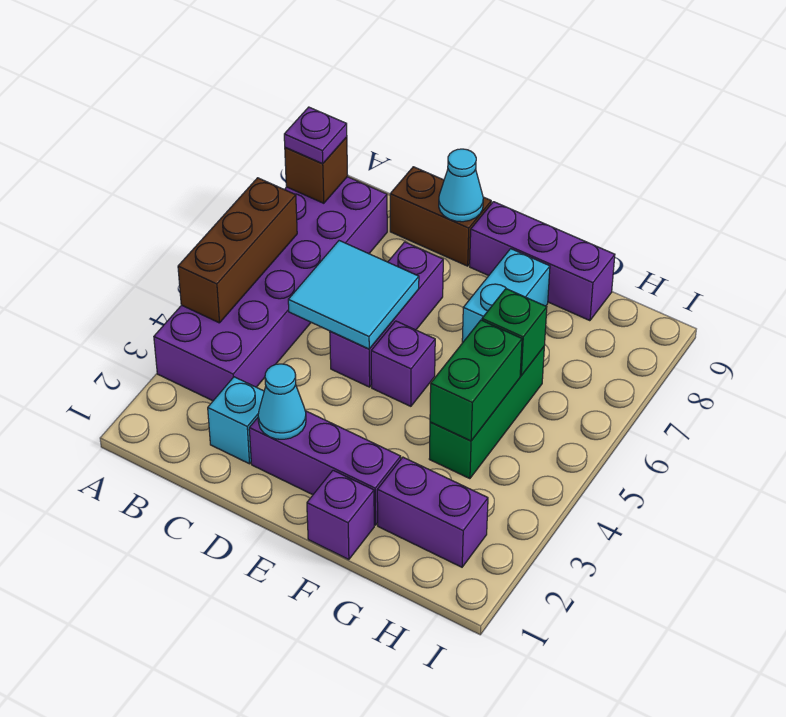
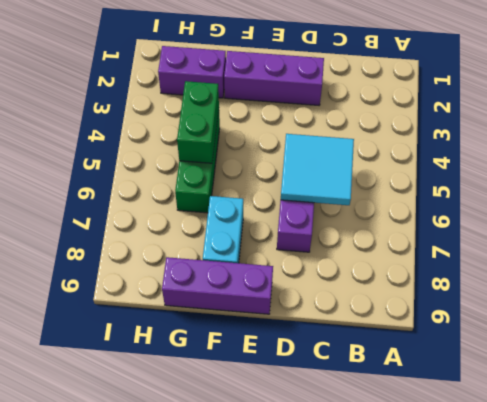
none -> purple brick A3:B8 level 1
none -> cyan brick C2 level 1
none -> brown brick C9:D9 level 1

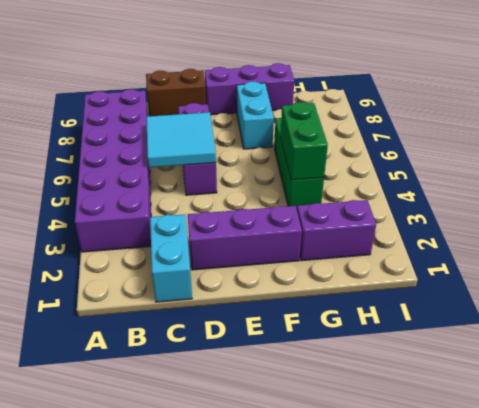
cyan brick C1:C2 level 1 -> cyan brick C2 level 1
none -> purple brick E5 level 1
none -> purple brick F1 level 1
none -> brown brick A4:A6 level 2

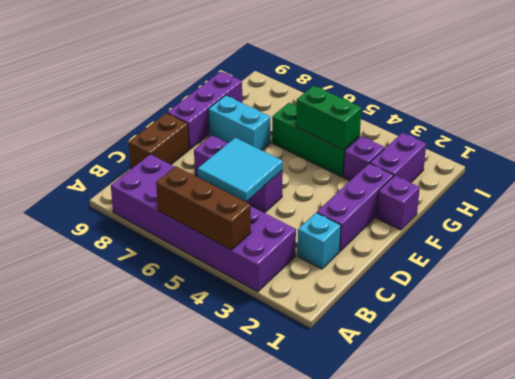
purple brick G3 level 1 -> purple brick E5 level 1
none -> brown brick A8 level 2
none -> cyan cone D2 level 2
none -> cyan cone D9 level 2

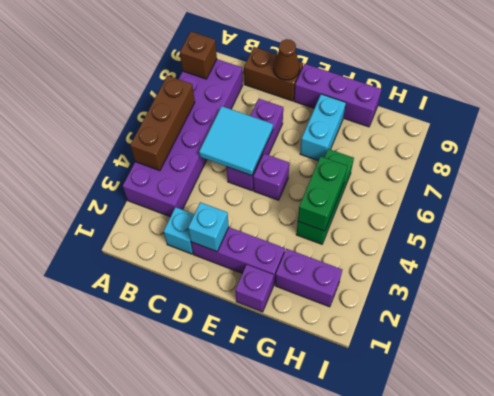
cyan brick D2 level 2 -> cyan cone D2 level 2
brown cone D9 level 2 -> cyan cone D9 level 2
none -> green brick G6 level 2
none -> purple plate A8 level 3

